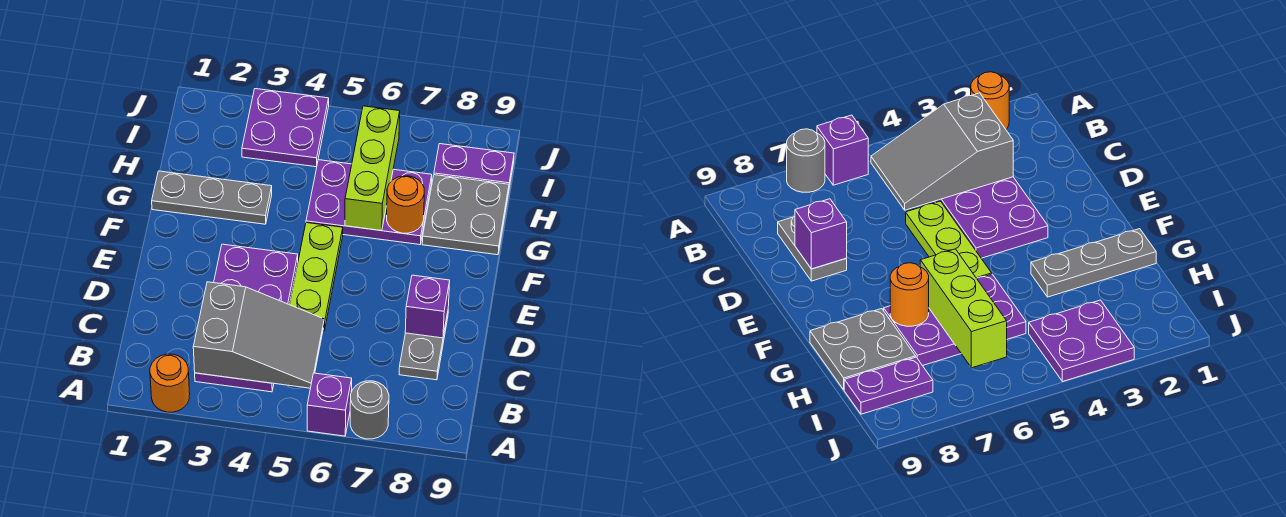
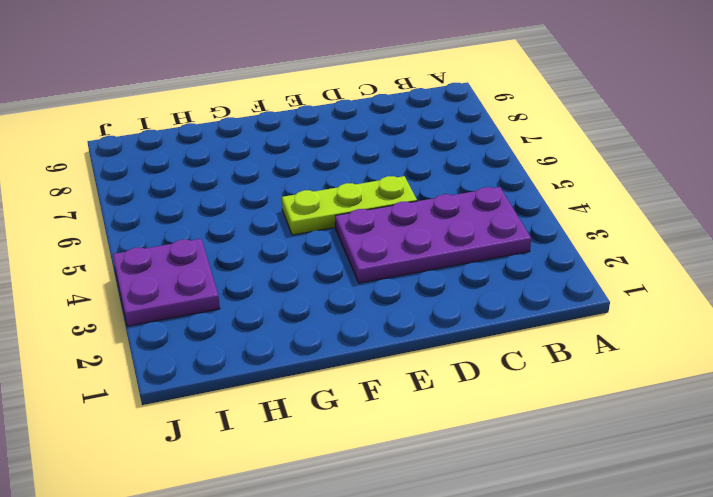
none -> orange round brick A2 level 1
none -> purple brick A6 level 1
none -> grey round brick A7 level 1

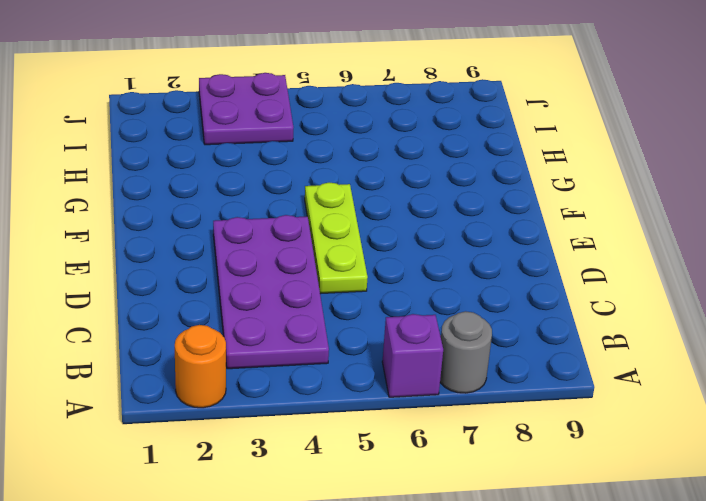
none -> grey plate C8:D8 level 1
none -> grey plate G1:G3 level 1
none -> purple plate G5:H7 level 1

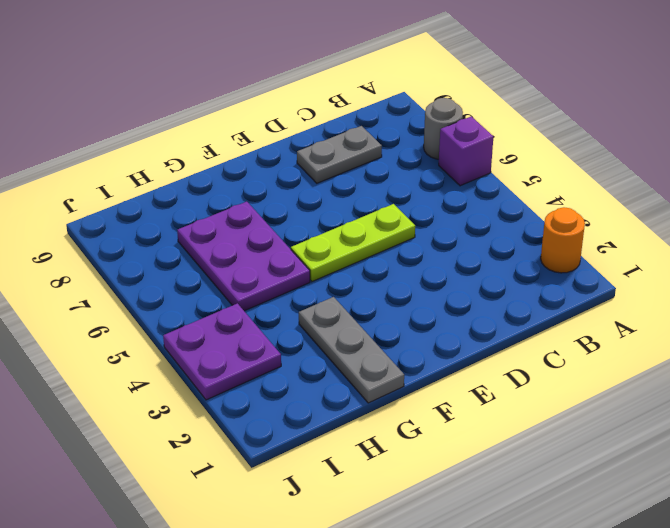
none -> purple plate B3:E4 level 1
none -> grey plate G8:H9 level 1
none -> purple plate I8:I9 level 1

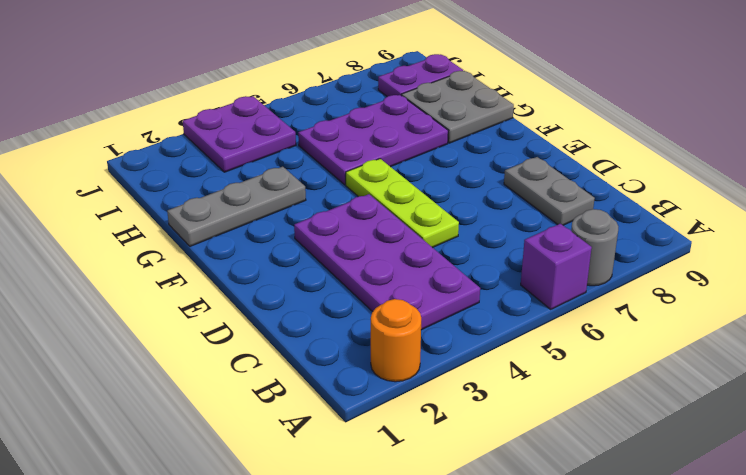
none -> grey slope B3:C5 level 2 top 3
none -> purple brick D8 level 2
none -> lime brick G6:I6 level 2

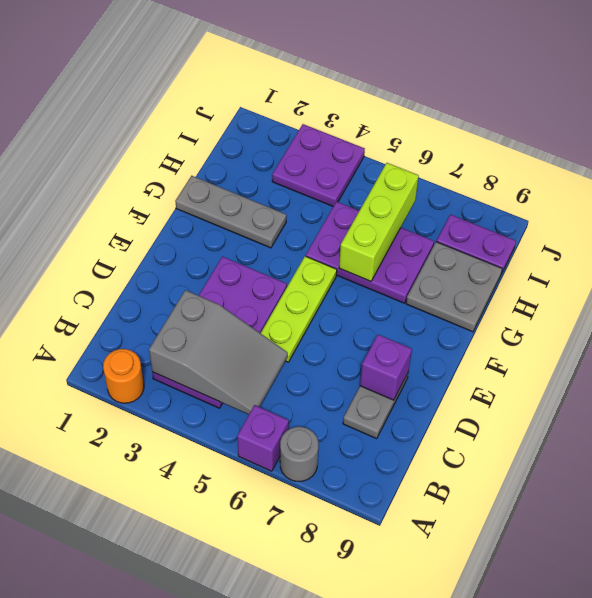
none -> orange round brick G7 level 2

